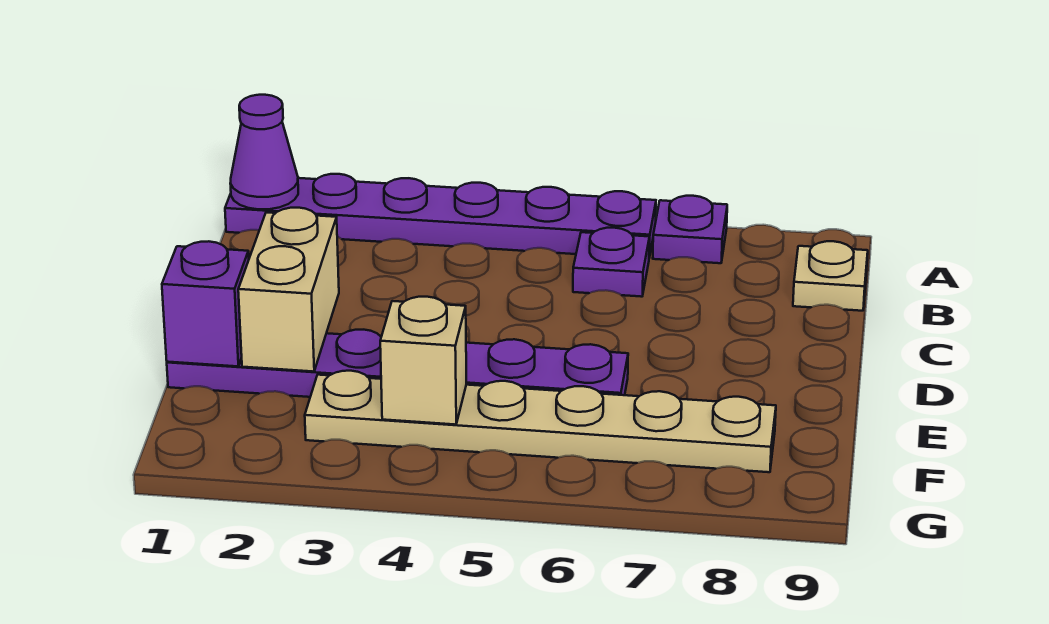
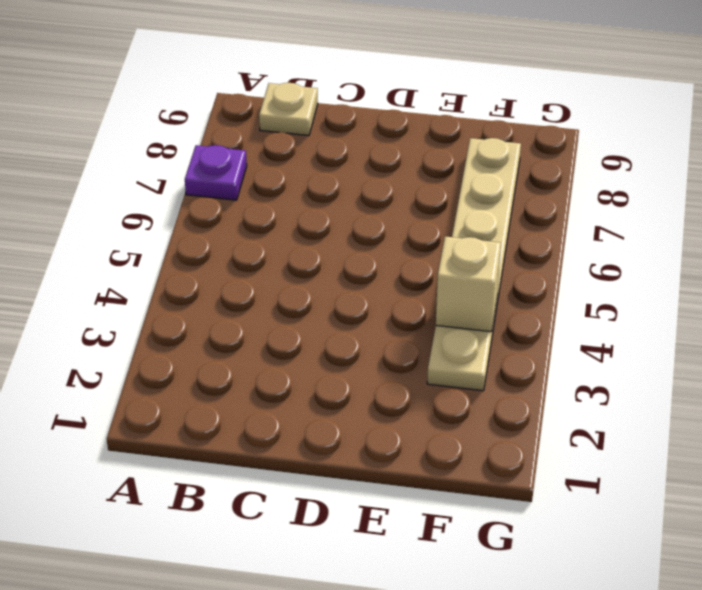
none -> purple plate A1:A6 level 1
none -> purple plate B6 level 1

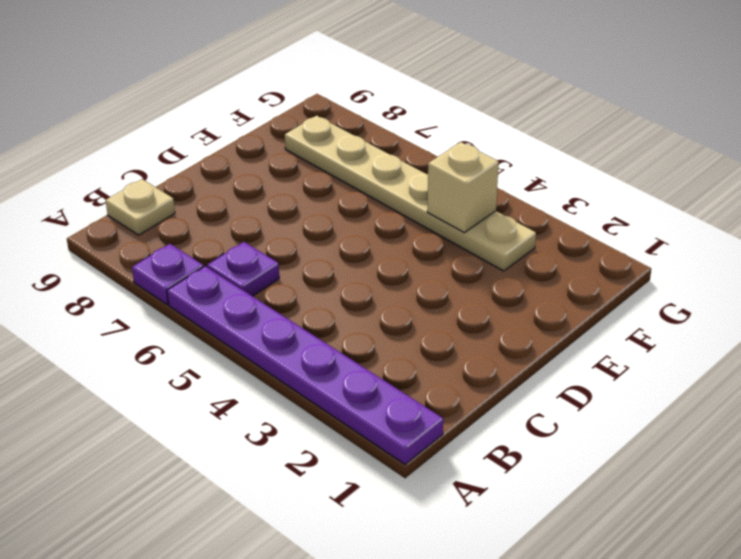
none -> purple plate E1:E6 level 1
none -> purple cone A1 level 2

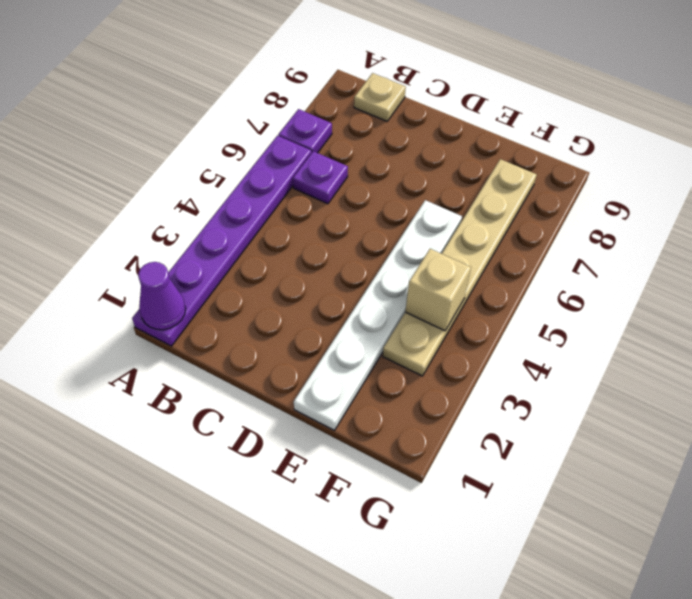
white plate E1:E6 level 1 -> purple plate E1:E6 level 1
none -> tan brick D2:E2 level 2
none -> purple brick E1 level 2

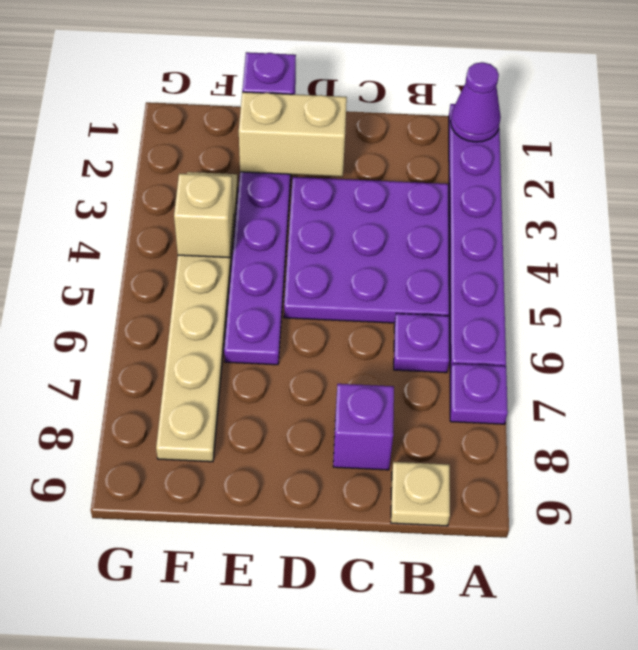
purple plate B3:D5 level 1 -> none
purple brick C8 level 1 -> none

